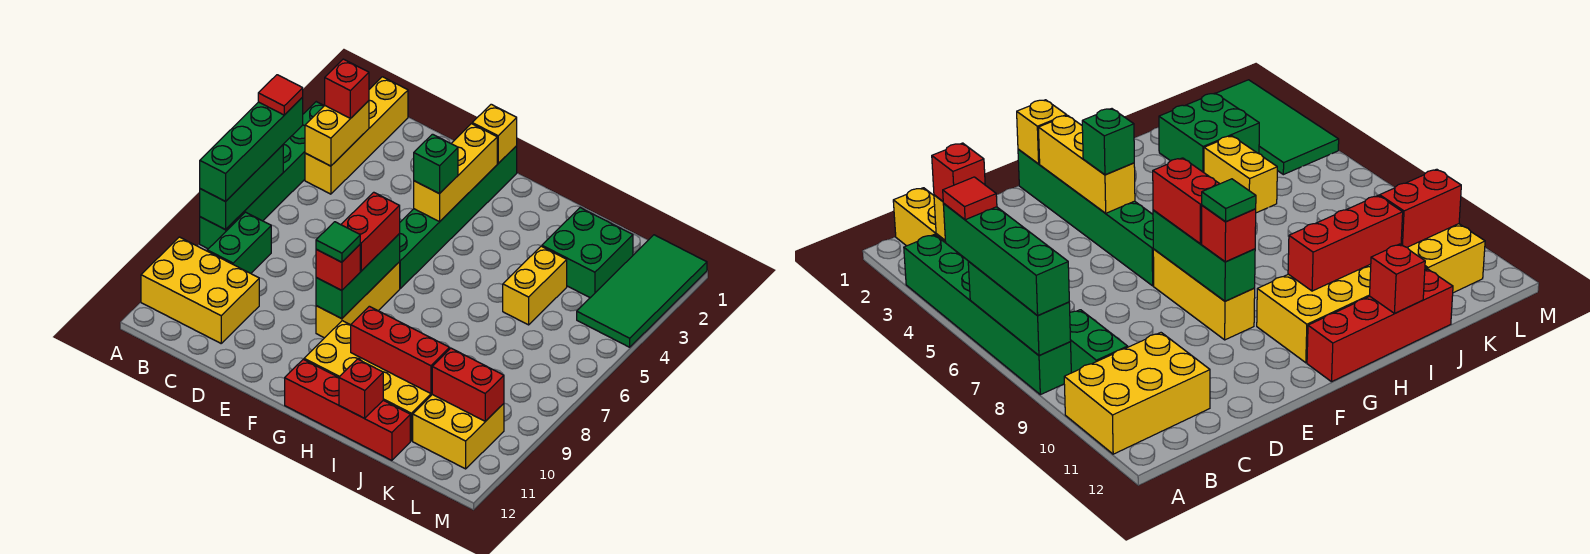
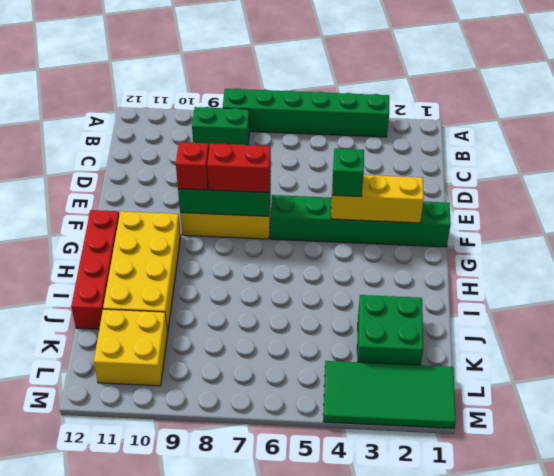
none -> yellow brick A10:C11 level 1
none -> yellow brick B1:B4 level 1
none -> yellow brick J4:J5 level 1

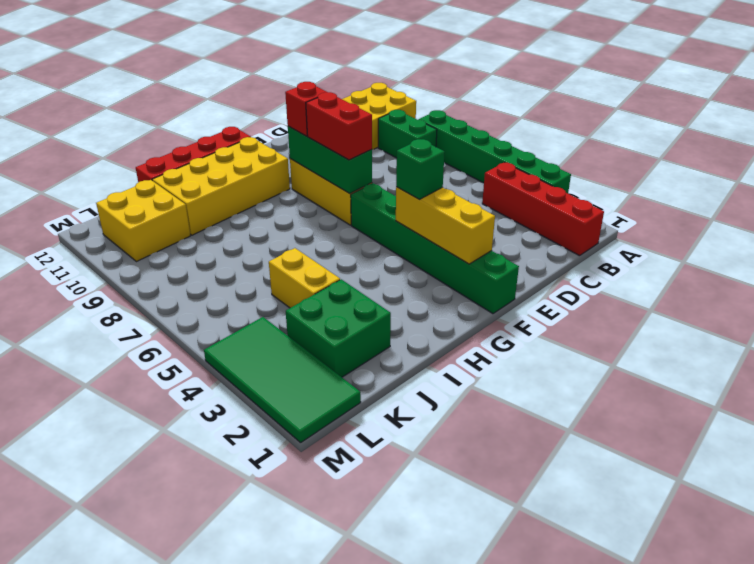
red brick B1:B4 level 1 -> yellow brick B1:B4 level 1
none -> green brick A6:A8 level 2
none -> yellow brick B3:B4 level 2
none -> yellow brick F1 level 2

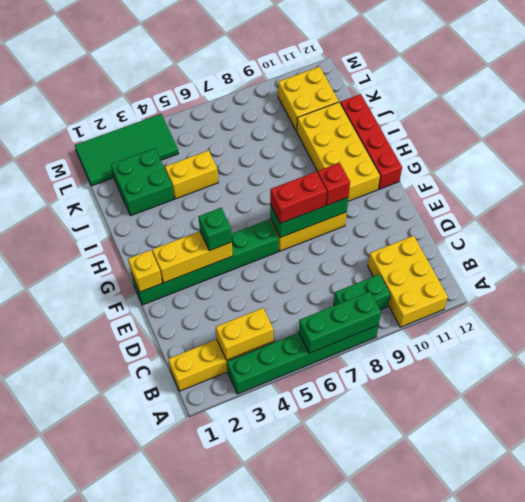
none -> red brick H10:J10 level 2
none -> red brick I12 level 2
none -> red brick K10:L10 level 2

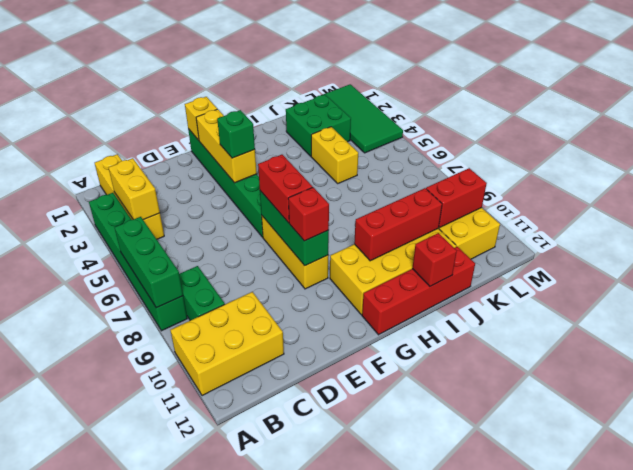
none -> green brick A5:A8 level 3
none -> red brick B3 level 3
none -> red tile A5 level 4

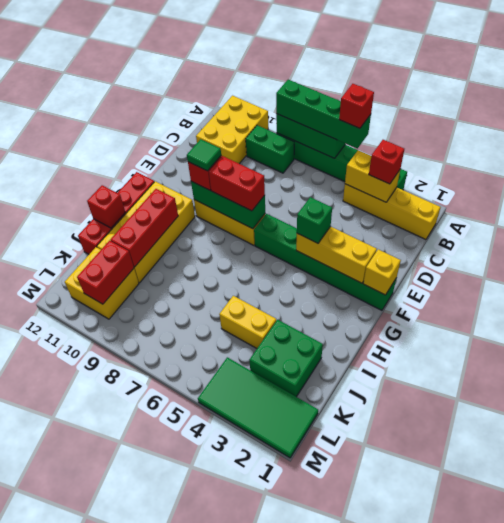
red brick A5 level 4 -> red tile A5 level 4

